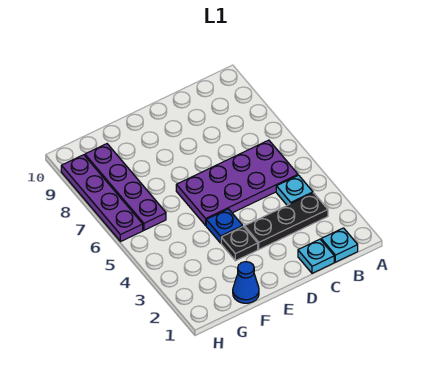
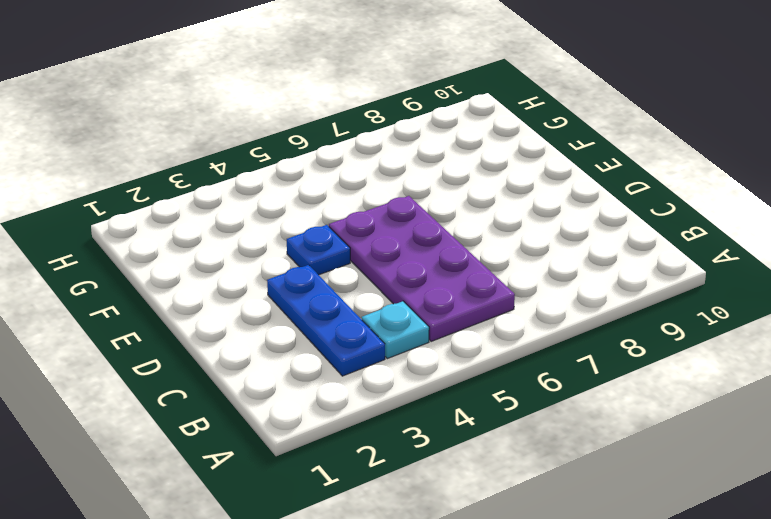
blue plate B3:D3 level 1 -> black plate B3:D3 level 1
none -> cyan plate B1 level 1
none -> cyan plate C1 level 1

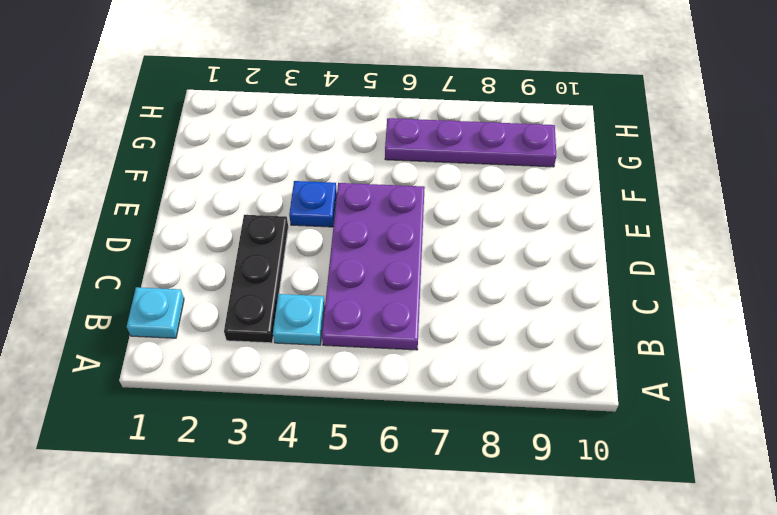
none -> cyan plate C1 level 1
none -> black plate E3 level 1

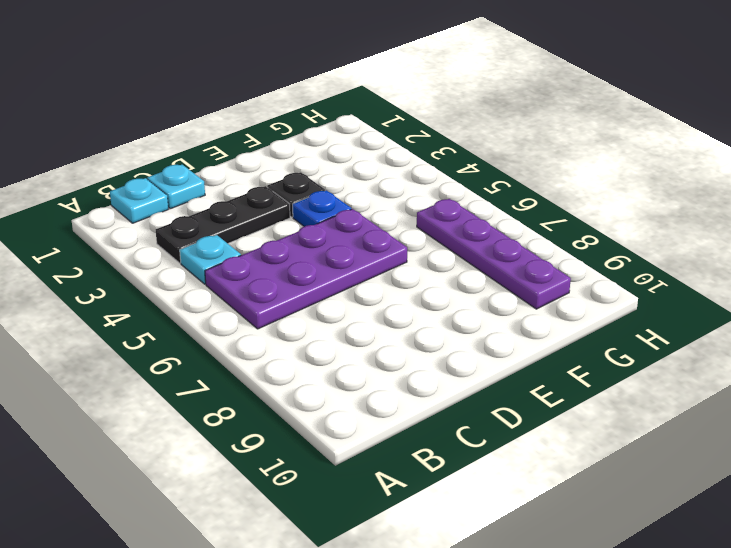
none -> blue cone F1 level 1
none -> purple plate H6:H9 level 1

